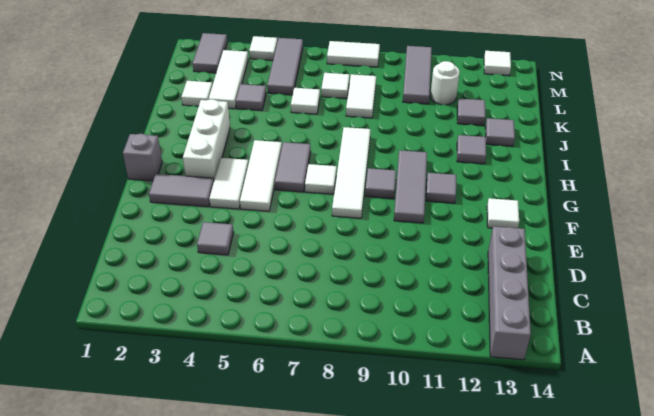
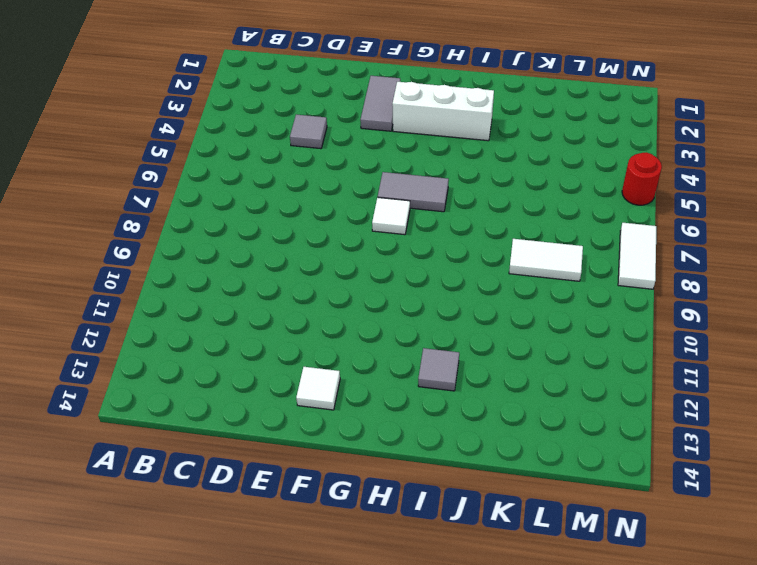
red round brick N5 level 1 -> grey tile L5:N5 level 1
none -> grey brick A13:D13 level 1
none -> white tile F4:G4 level 1
none -> white tile F5:H5 level 1
none -> white tile F8:I8 level 1

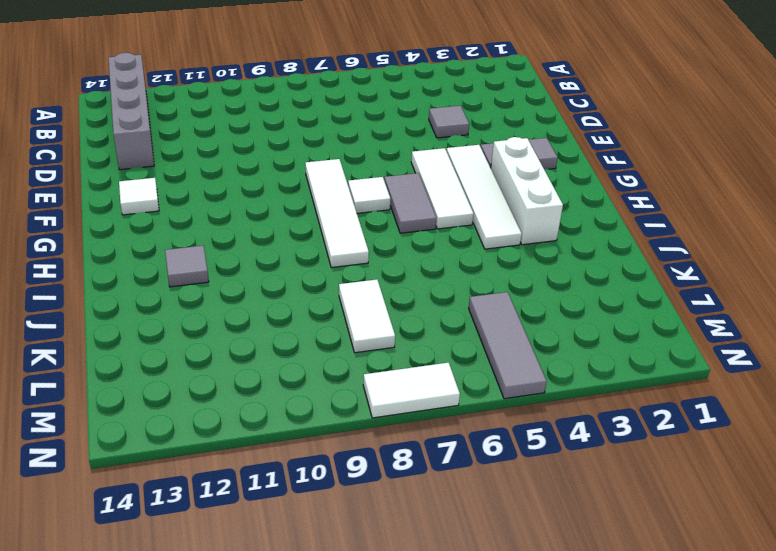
white tile F4:I4 level 1 -> white tile F4:G4 level 1
none -> grey tile F10:H10 level 1
none -> grey brick G1 level 1
none -> grey tile G9 level 1
none -> grey tile G11 level 1

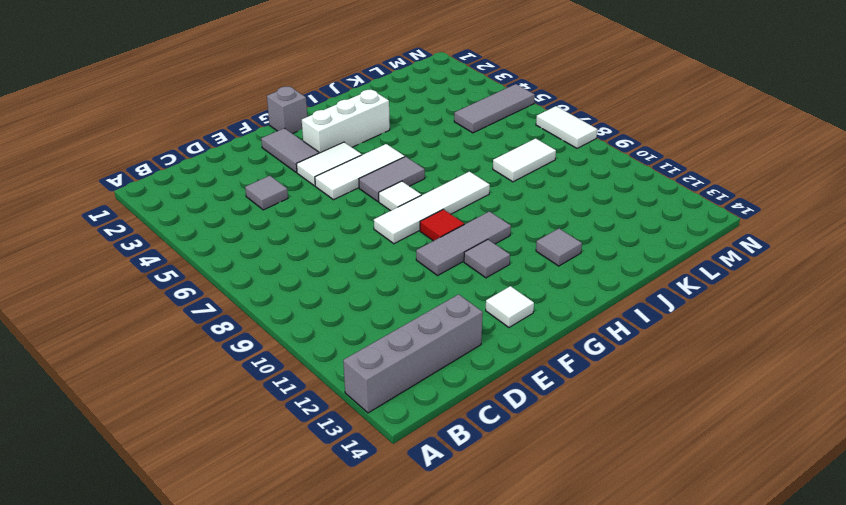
red tile G9 level 1 -> grey tile G9 level 1
none -> grey tile J13 level 1
none -> white tile K2 level 1
none -> white tile K3:M3 level 1
none -> grey tile K4 level 1

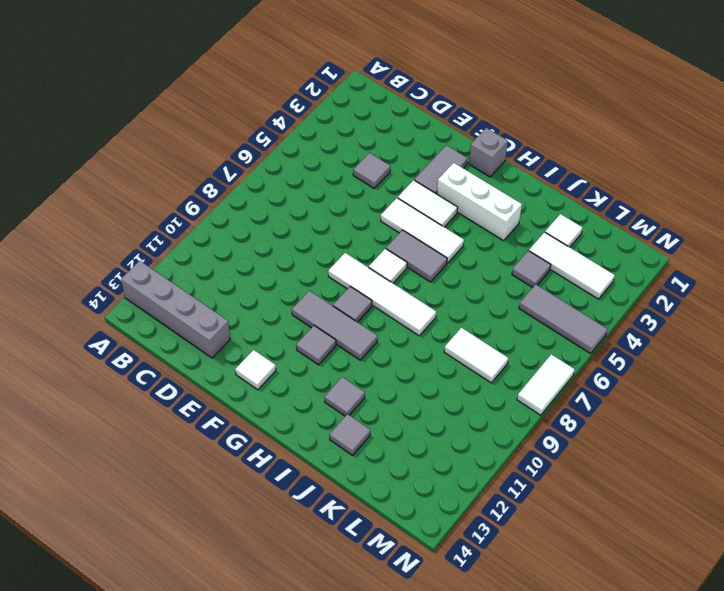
none -> white tile K6 level 1
none -> grey tile K12 level 1
none -> white tile L7 level 1
none -> grey tile L10:N10 level 1

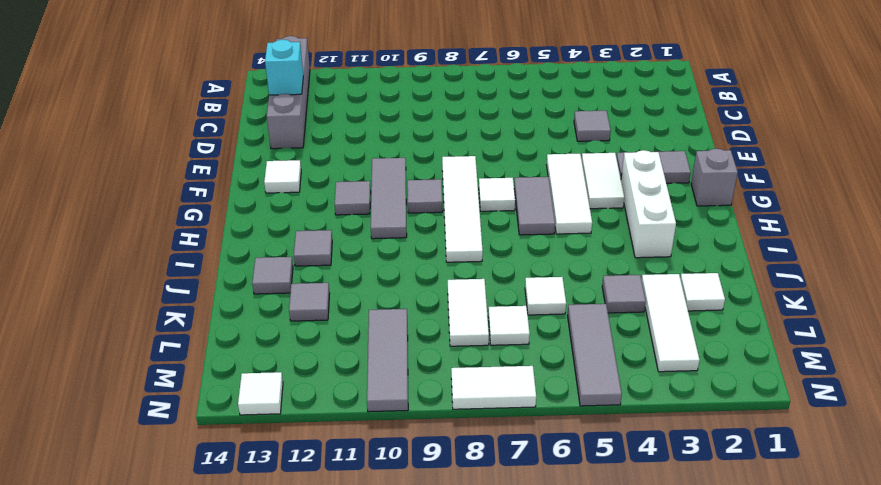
cyan brick C13 level 2 -> none
none -> white round brick L11 level 1
none -> grey tile M2:N2 level 1
none -> white tile N4 level 1

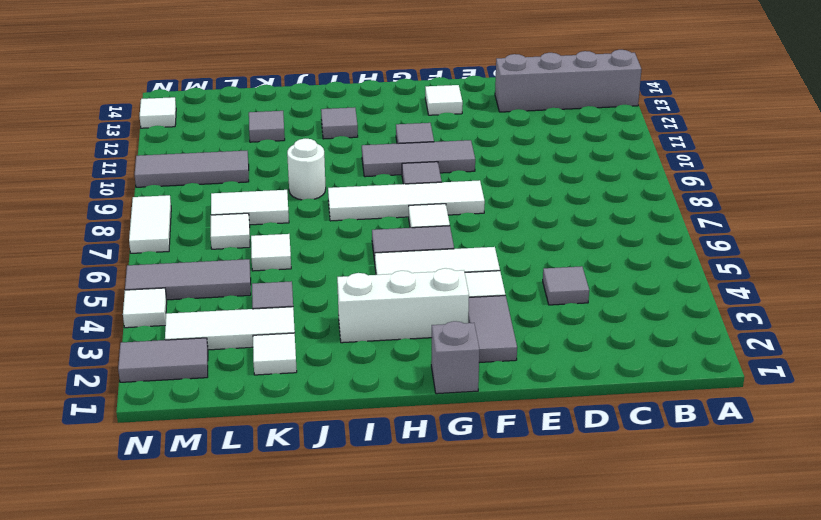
white round brick J9 level 1 -> white round brick L11 level 1
none -> grey tile J13 level 1

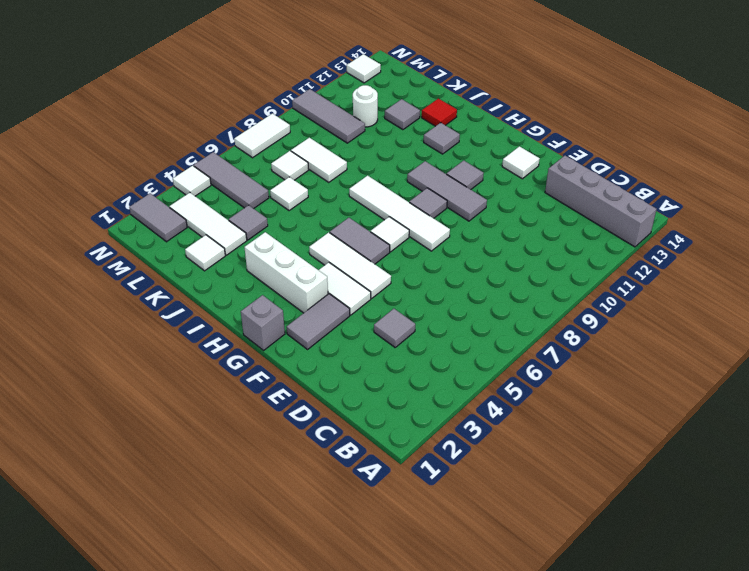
red tile J13 level 1 -> grey tile J13 level 1

